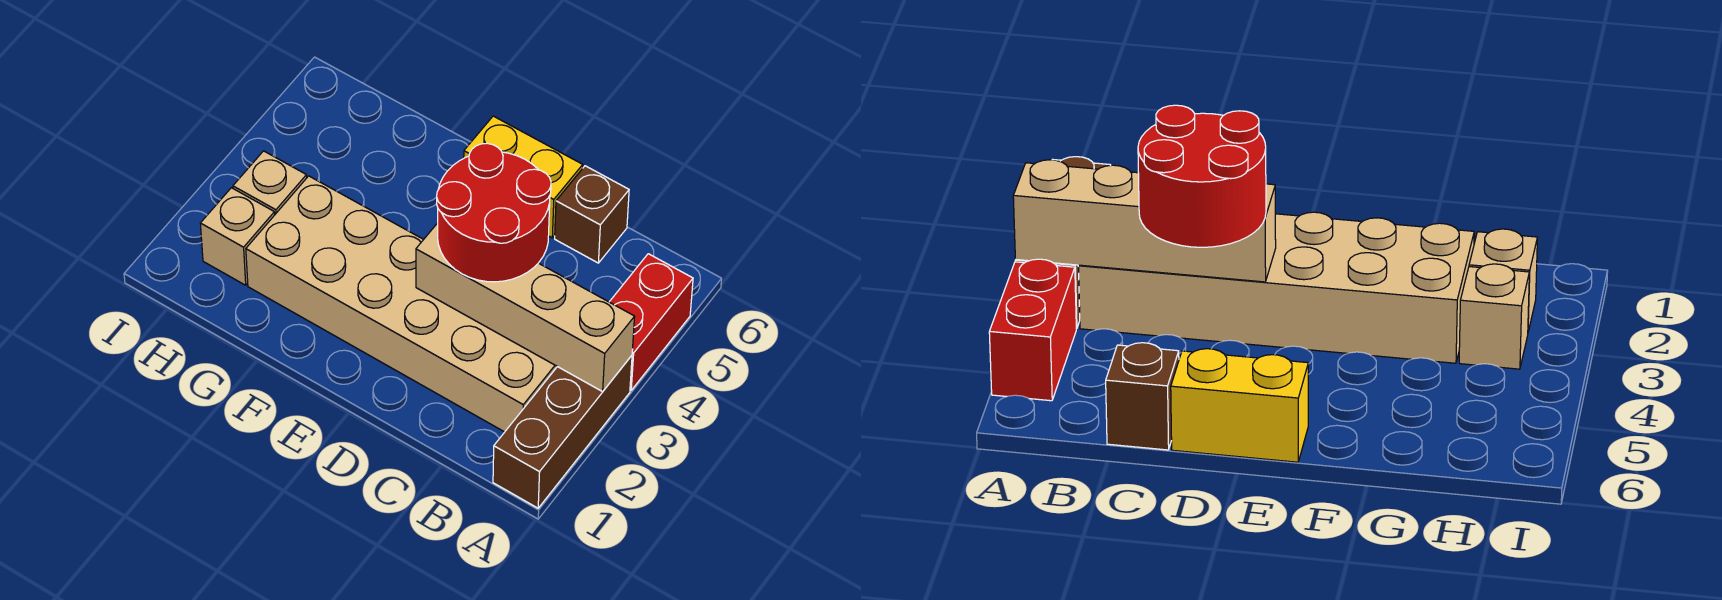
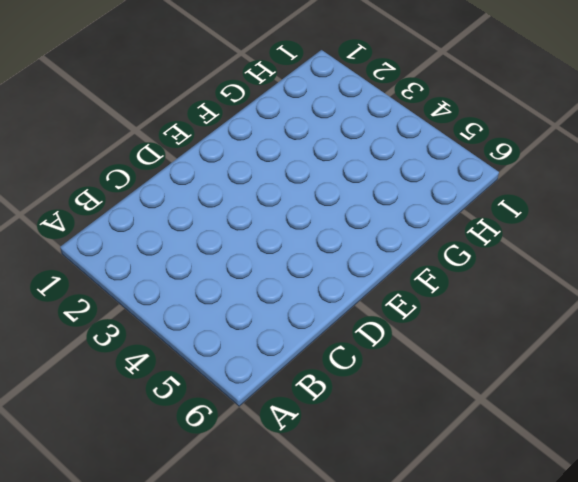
none -> brown brick A1:A3 level 1
none -> red brick A4:A5 level 1

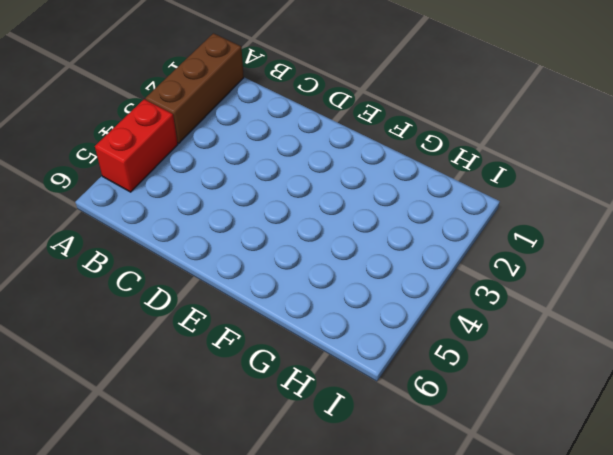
none -> tan brick B2:G3 level 1
none -> brown brick C6 level 1

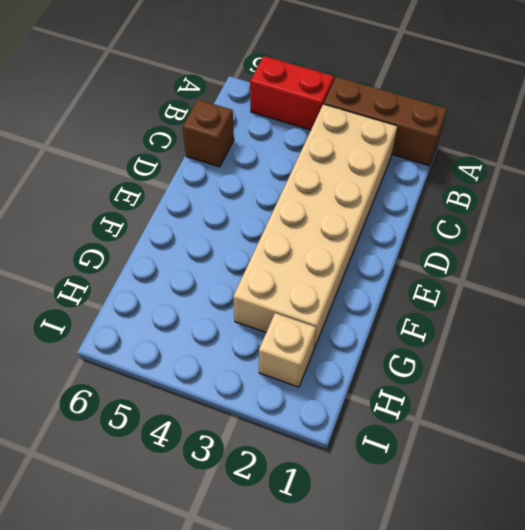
none -> yellow brick D6:E6 level 1
none -> tan brick H3 level 1

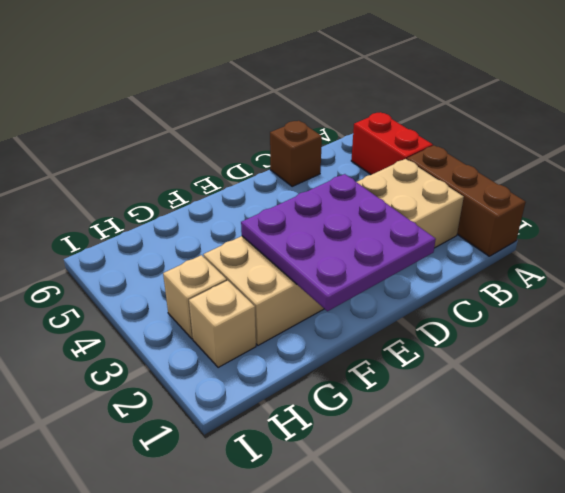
purple plate D1:F3 level 2 -> tan brick A3:D3 level 2
none -> yellow brick D6:E6 level 1
none -> red round brick C3:D4 level 3

